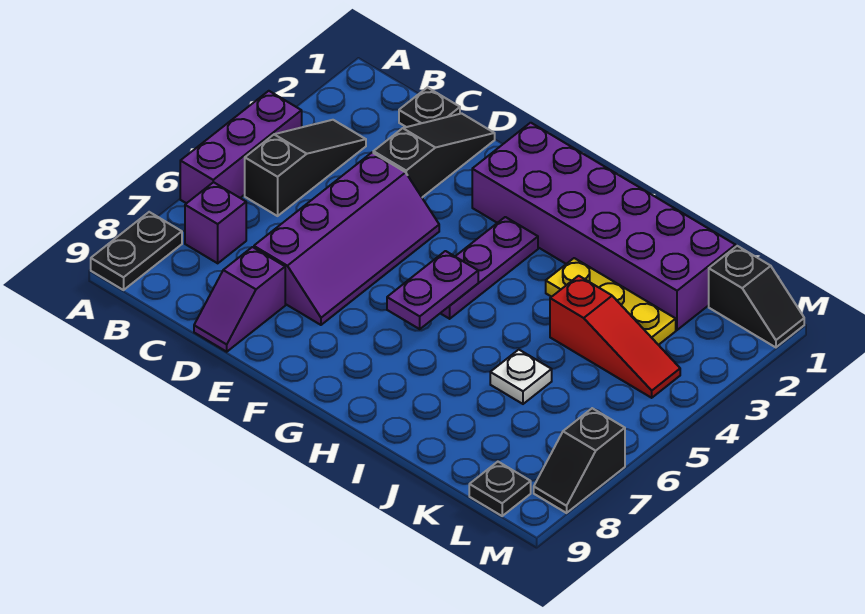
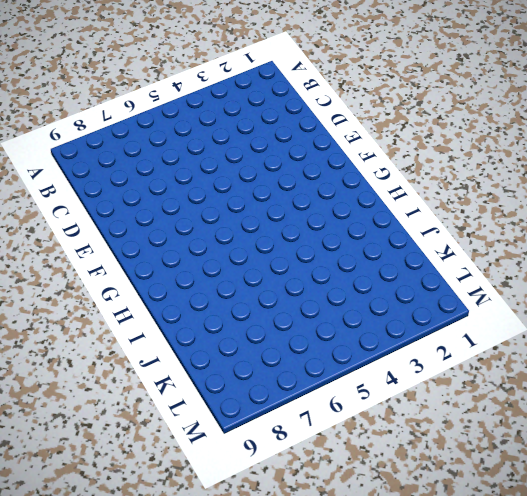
none -> purple brick A4:A6 level 1
none -> black plate A8:A9 level 1
none -> black slope B3:B5 level 1 top 5

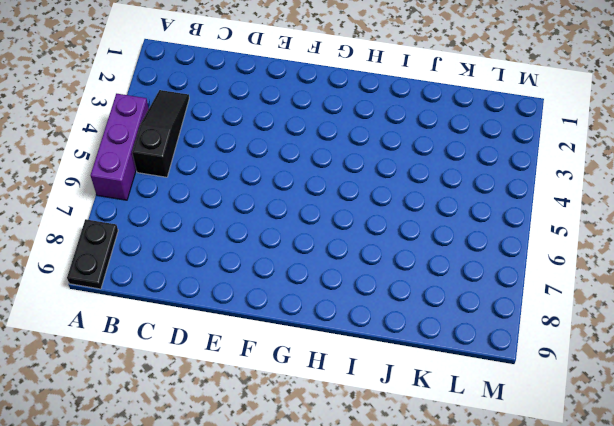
none -> purple brick B7 level 1
none -> black plate C1 level 1
none -> black slope D1:D3 level 1 top 3

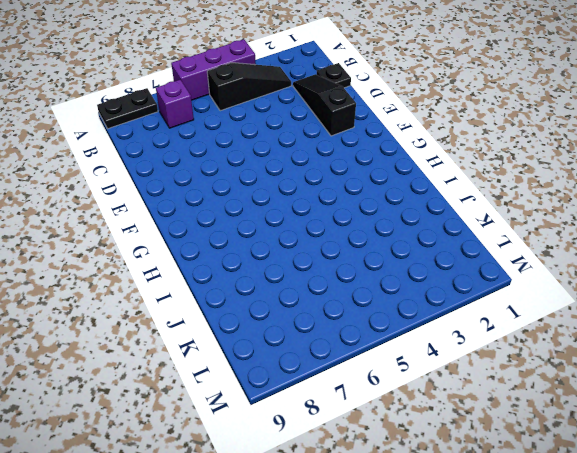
black slope C2:E2 level 1 top E -> black slope D1:D3 level 1 top 3
none -> purple slope D4:E7 level 1 top D
none -> purple slope D8:D9 level 1 top 8
none -> purple brick F1:K2 level 1

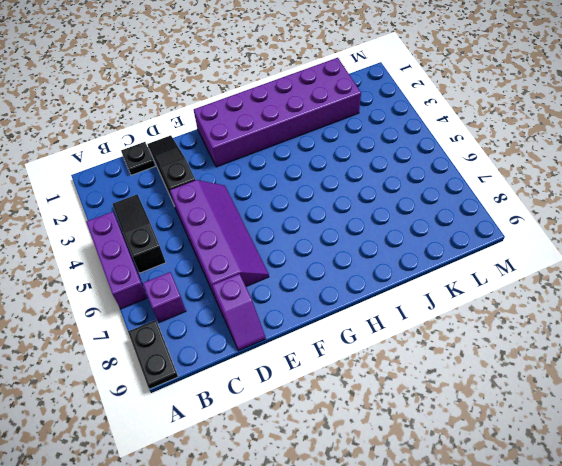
none -> purple plate G3:G5 level 1
none -> yellow plate I3:K3 level 1
none -> red slope J4:L4 level 1 top J

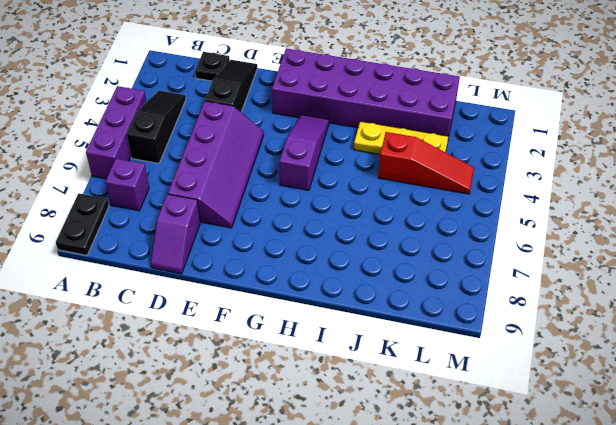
purple slope G3:G5 level 1 top 5 -> purple plate G3:G5 level 1
none -> white plate J6 level 1
none -> black slope L1:M1 level 1 top L
none -> black plate L9 level 1

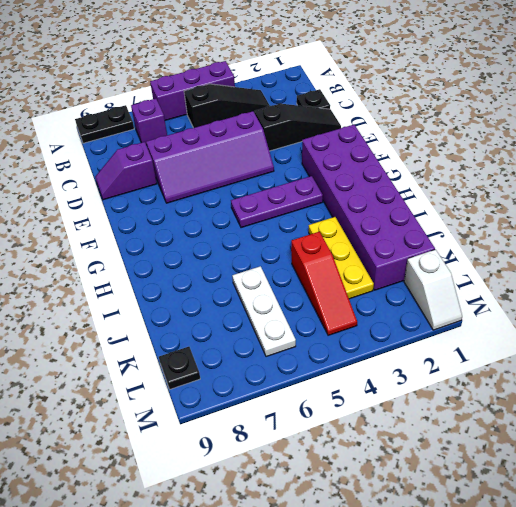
white plate J6:L6 level 1 -> white plate J6 level 1
white slope L1:M1 level 1 top L -> black slope L1:M1 level 1 top L
none -> black slope M7:M8 level 1 top 7
none -> purple plate G5:G6 level 2

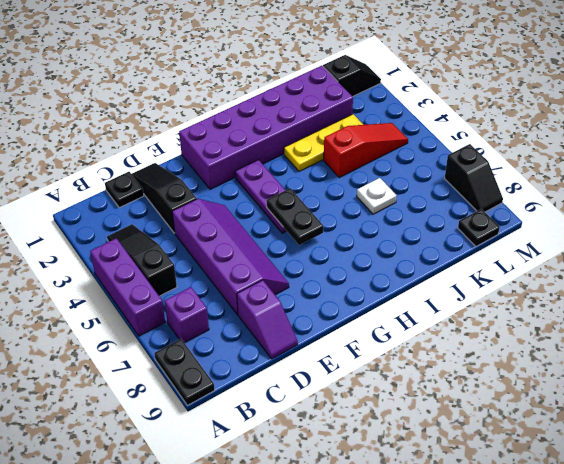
black plate G5:G6 level 2 -> purple plate G5:G6 level 2

